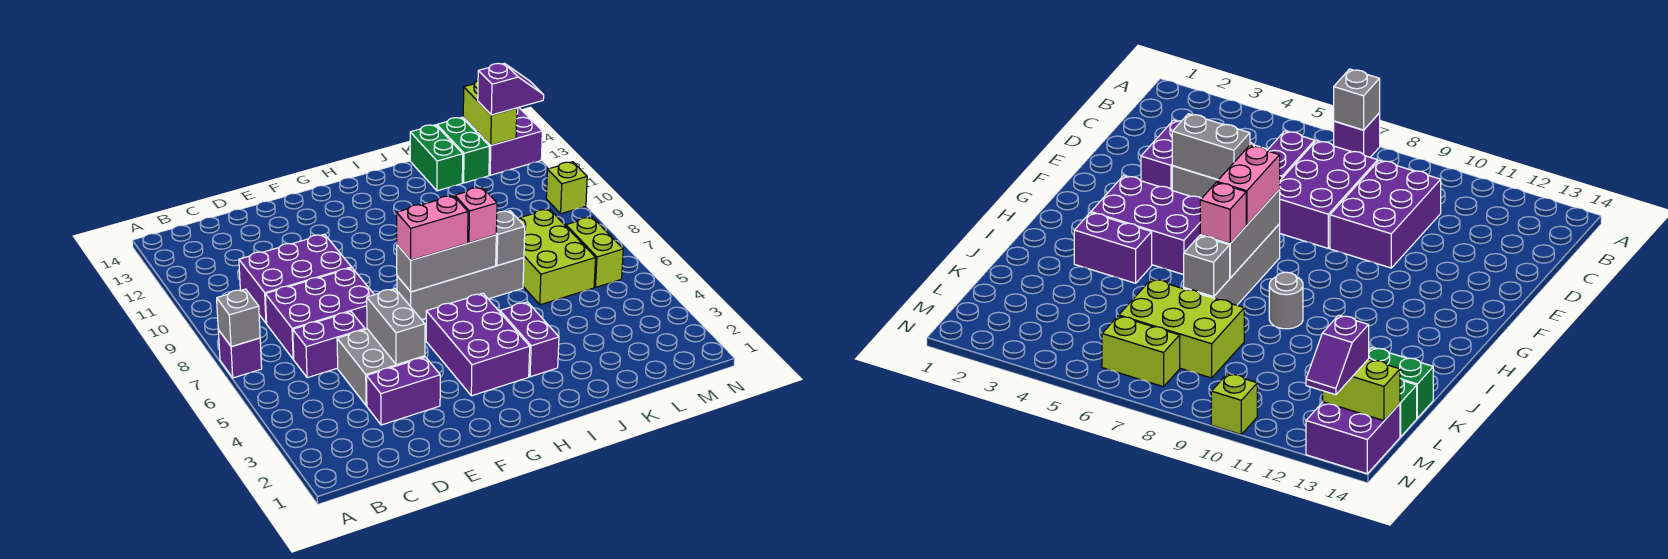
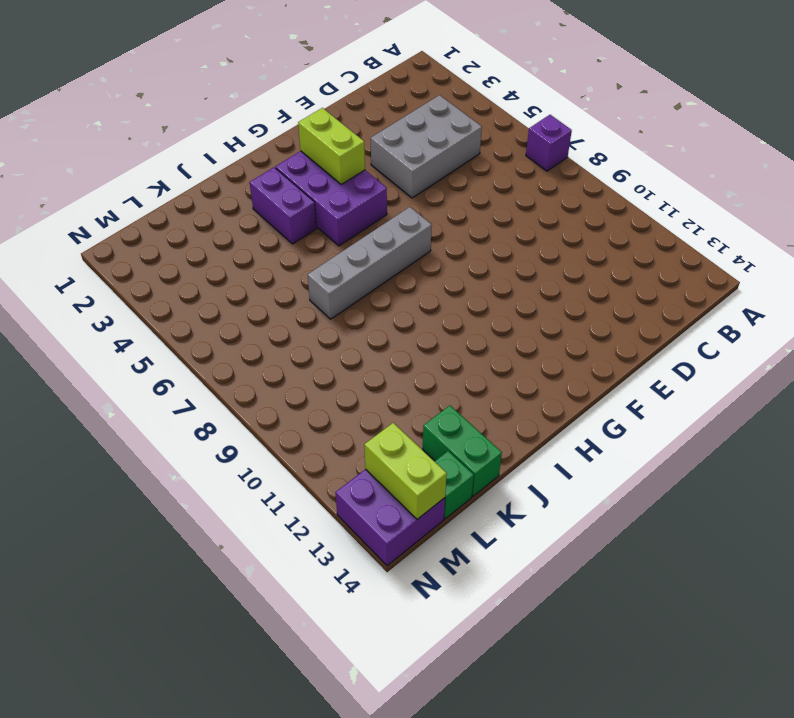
grey brick C4:E5 level 1 -> grey brick D4:E5 level 1
lime brick G3:G4 level 2 -> lime brick M6:M7 level 1
green brick L14 level 1 -> green brick L13:L14 level 1
none -> purple brick C6:D6 level 1
none -> purple brick C7:E8 level 1
none -> purple brick C9:E10 level 1

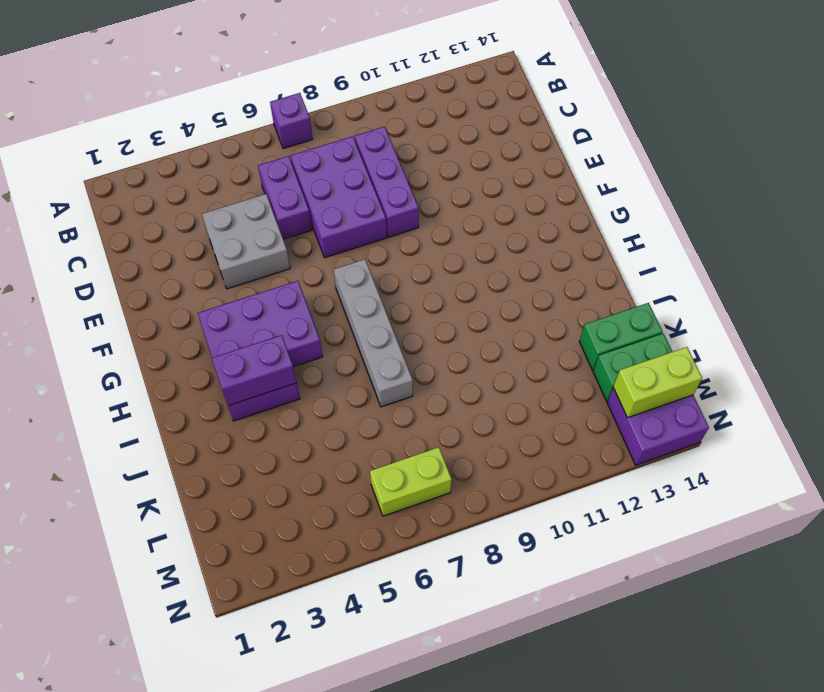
purple brick C9:E9 level 1 -> purple brick C9:E10 level 1
purple brick I3:I4 level 2 -> purple brick D3:E3 level 1
none -> grey round brick I9 level 1
none -> lime brick K6:L8 level 1
none -> lime brick N10 level 1

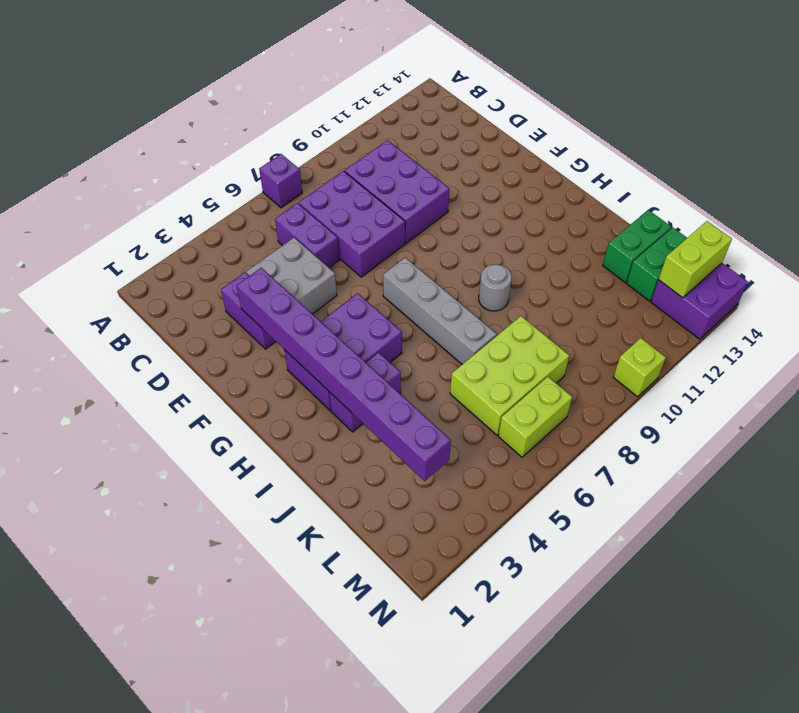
purple brick E3:L3 level 2 -> none
none -> grey brick A7 level 2
none -> grey brick E4:E5 level 2
none -> grey brick G7:I7 level 2

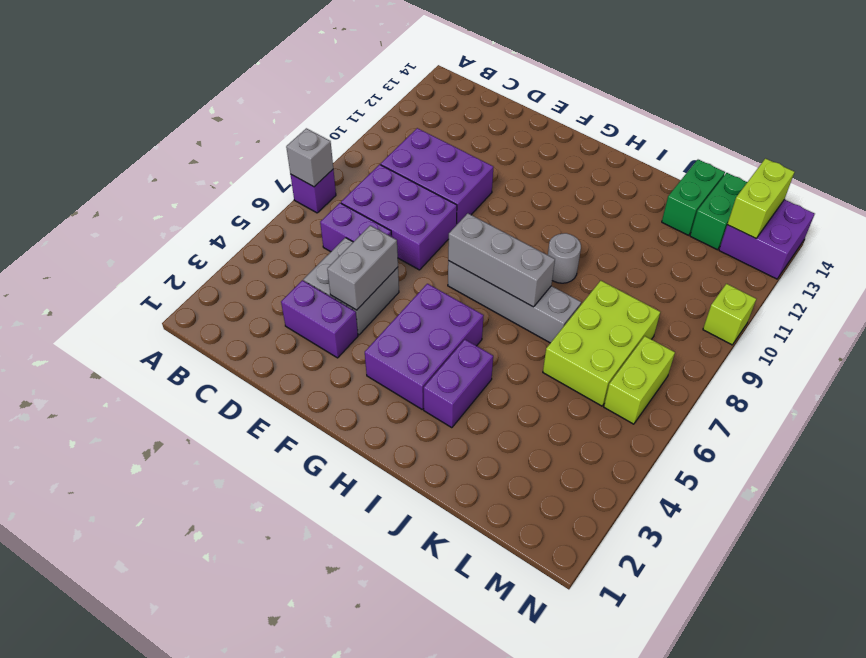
none -> grey brick J7 level 2
none -> pink brick G7:H7 level 3
none -> pink brick I7 level 3

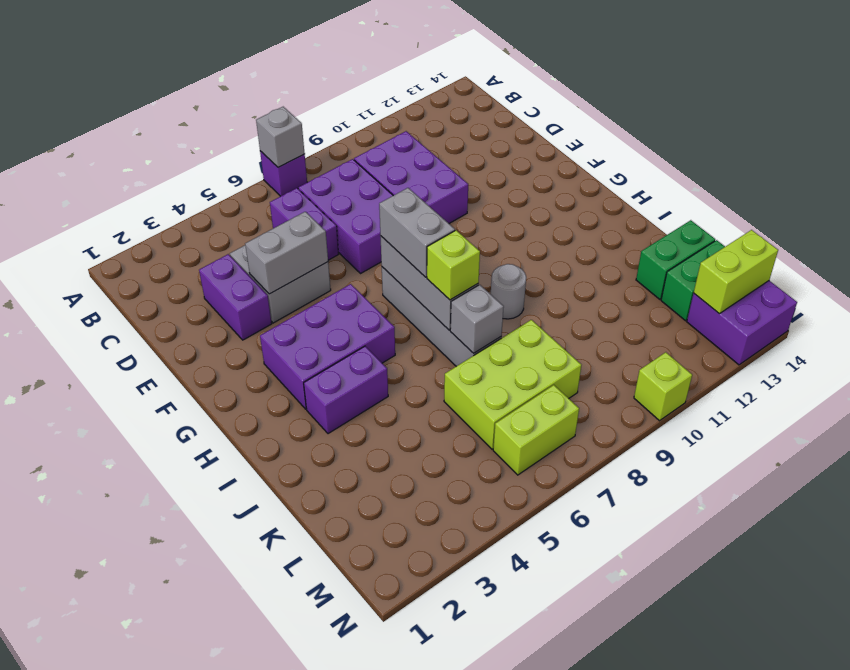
grey brick G7:H7 level 3 -> pink brick G7:H7 level 3
lime brick I7 level 3 -> pink brick I7 level 3
none -> purple slope M13:N13 level 3 top M

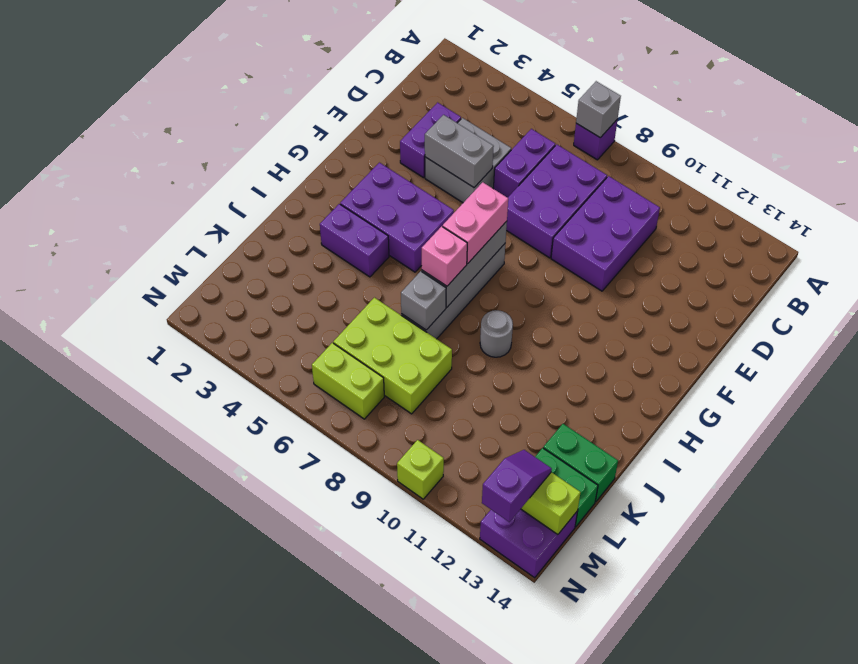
purple slope M13:N13 level 3 top N -> purple slope M13:N13 level 3 top M

